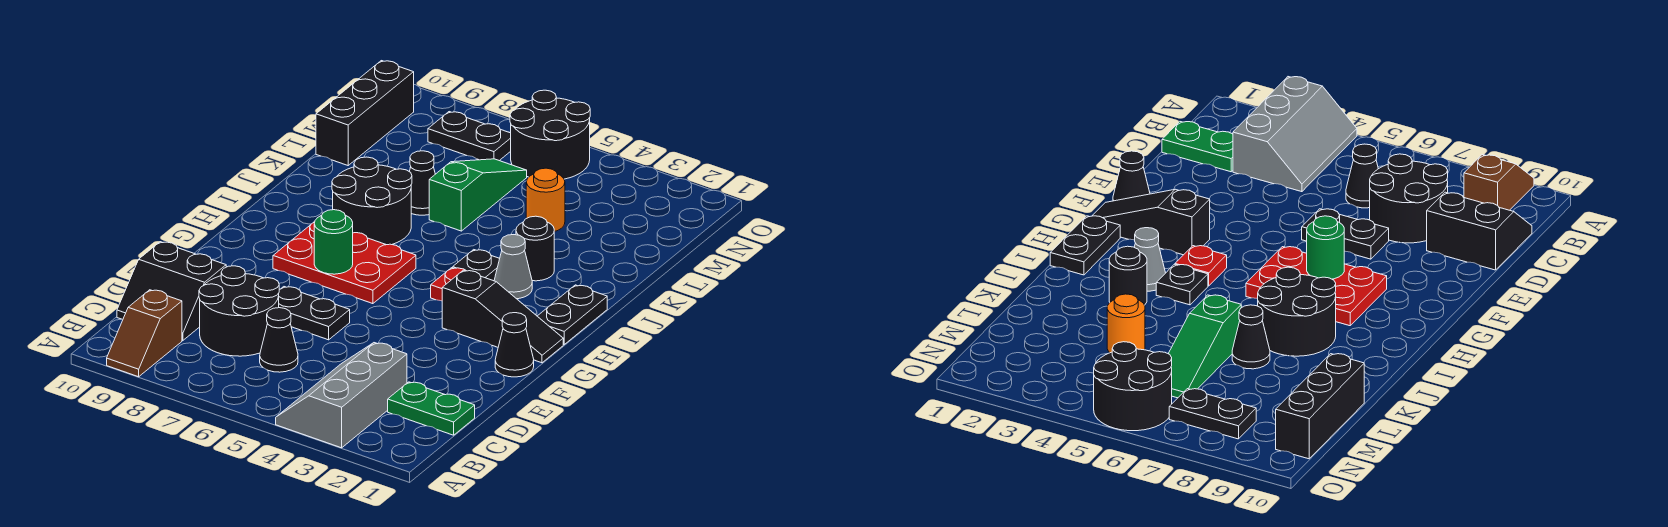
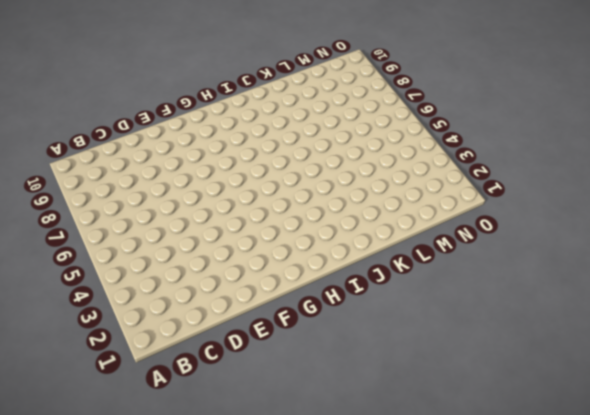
none -> grey slope A3:C4 level 1 top 3
none -> brown slope A9:B9 level 1 top B
none -> green plate C1:C2 level 1

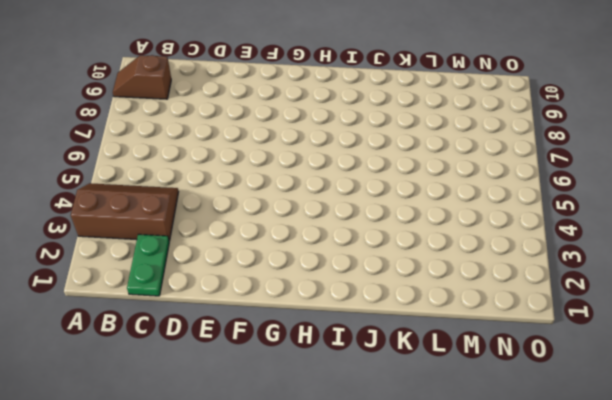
brown slope A3:C4 level 1 top 3 -> grey slope A3:C4 level 1 top 3
none -> black cone C6 level 1
none -> black round brick C7:D8 level 1
none -> black slope C9:D10 level 1 top D

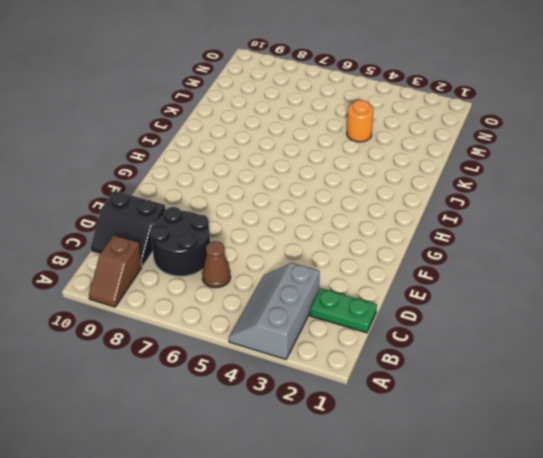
brown cone C6 level 1 -> black cone C6 level 1
none -> black plate E6:E7 level 1
none -> black cone F1 level 1
none -> black slope G1:G3 level 1 top 3

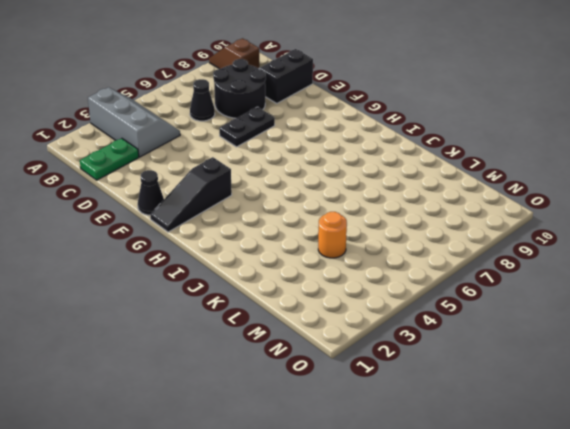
none -> red plate G6:H8 level 1
none -> black plate H1:I1 level 1
none -> red plate H4 level 1

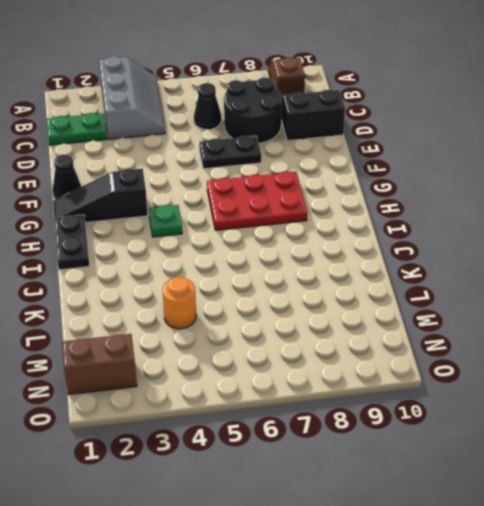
green plate H4 level 1 -> red plate H4 level 1
brown brick N1:N2 level 1 -> none
none -> grey cone I3 level 1
none -> black plate I4 level 1
none -> black round brick I7:J8 level 1

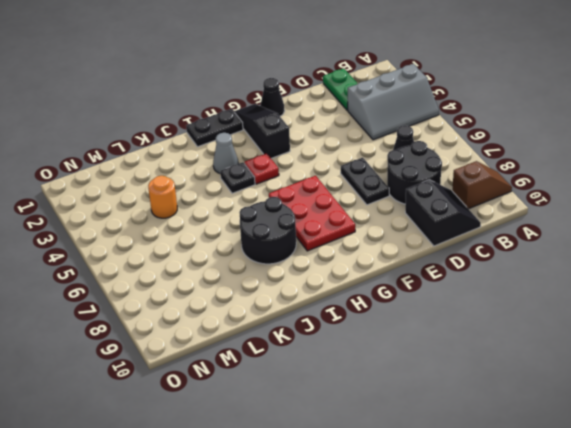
none -> black round brick J3 level 1
none -> green slope K6:M6 level 1 top K
none -> black cone K7 level 1

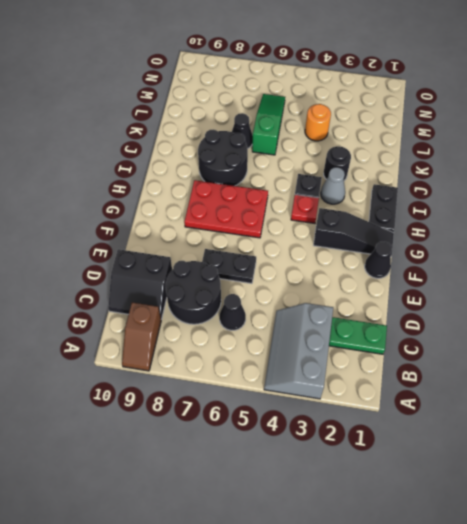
none -> black brick L10:N10 level 1
none -> black round brick N5:O6 level 1
none -> black plate N7:N8 level 1

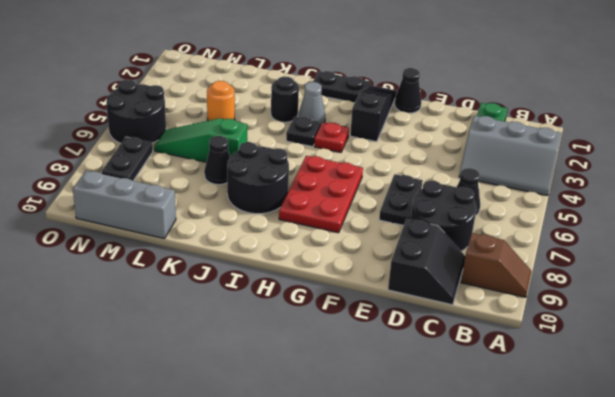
grey brick L10:N10 level 1 -> black brick L10:N10 level 1
none -> green round brick G7 level 2

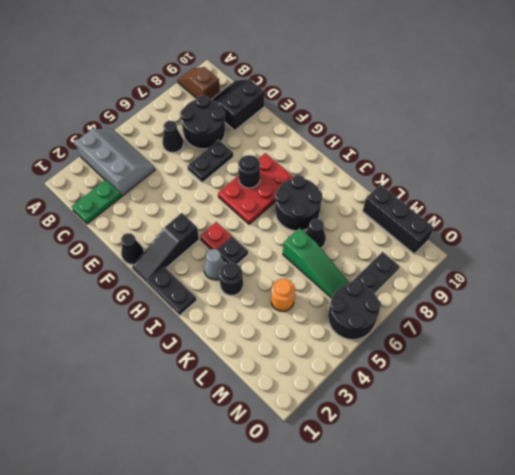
black round brick G7 level 2 -> green round brick G7 level 2

